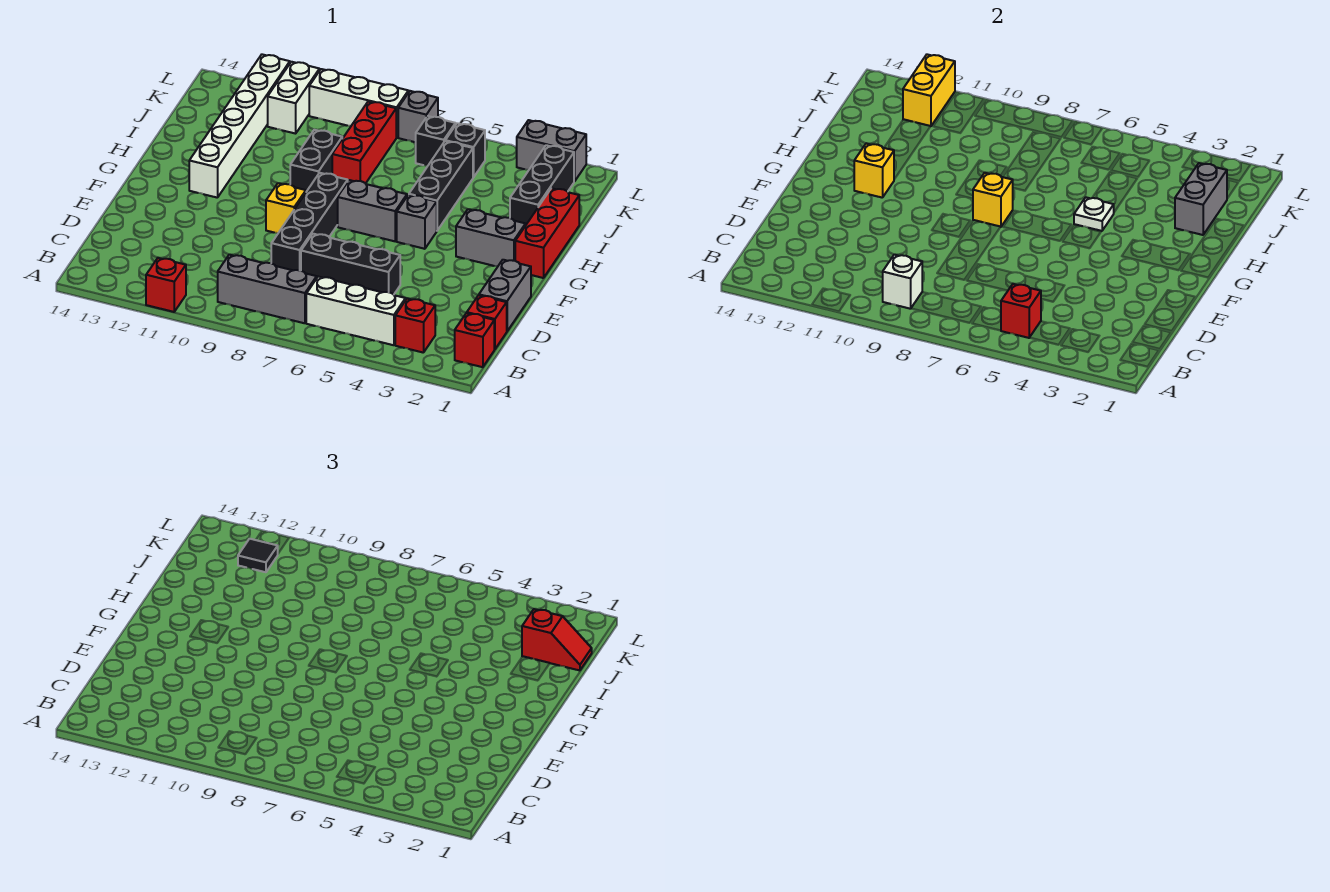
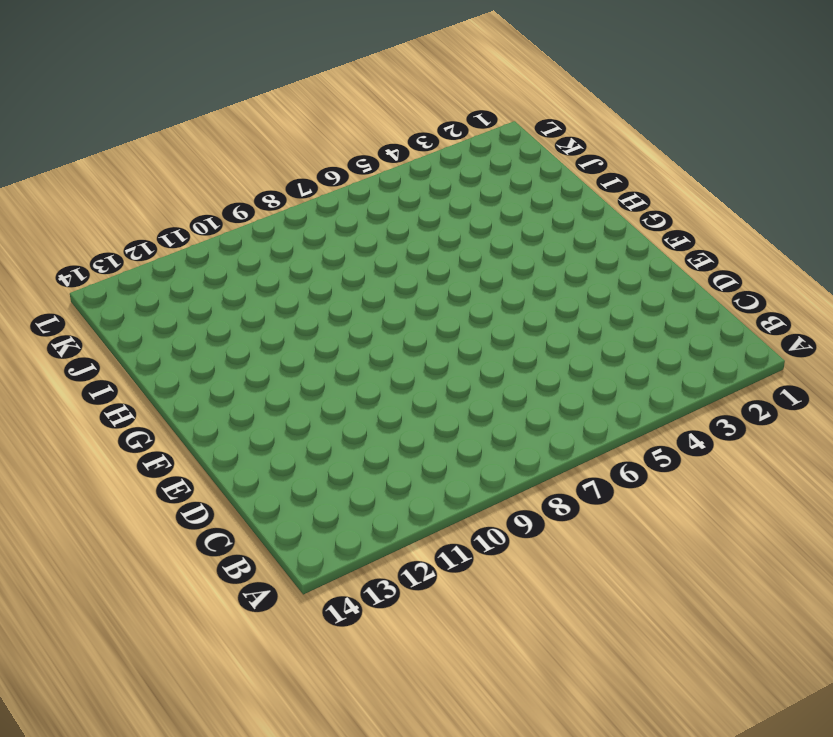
none -> red brick A11 level 1
none -> red brick B1 level 1
none -> red brick B3 level 1
none -> white brick B4:B6 level 1

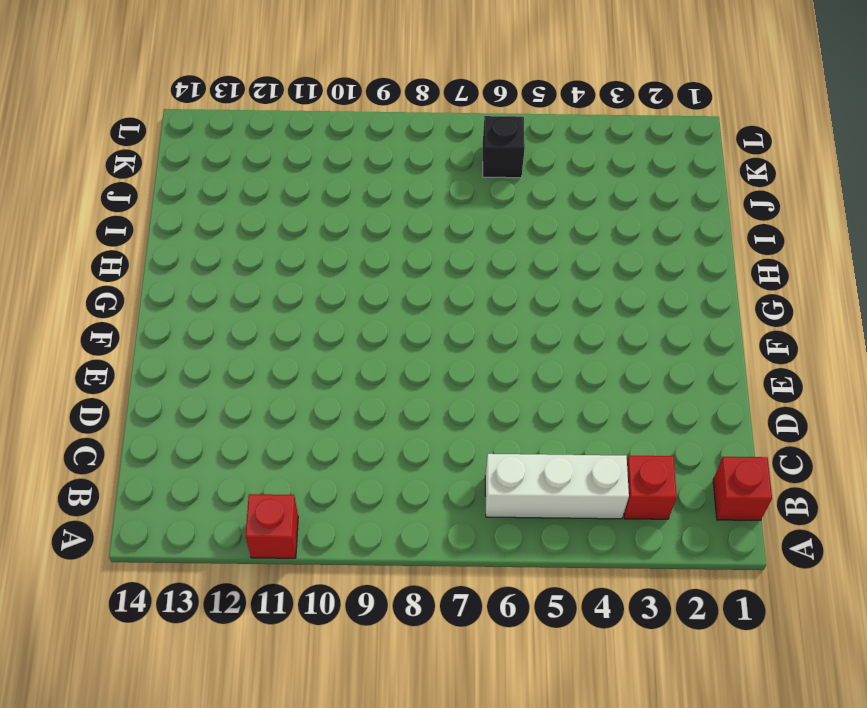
none -> grey brick B7:B9 level 1
none -> red brick C1 level 1
none -> grey brick D1:E1 level 1
none -> black brick D5:D7 level 1

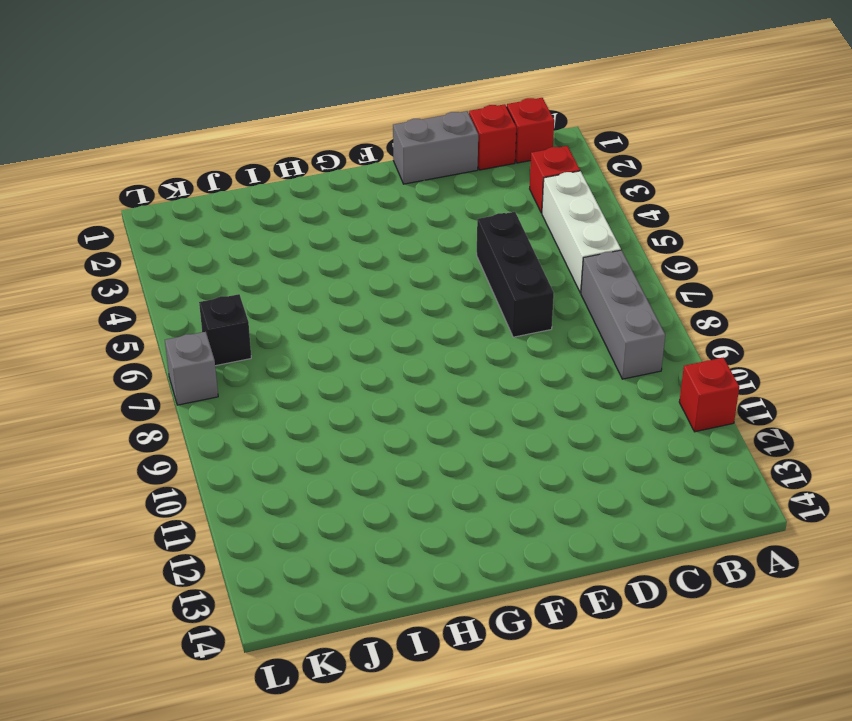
none -> black brick D8:G8 level 1
none -> yellow brick F9 level 1
none -> red brick G1:I1 level 1
none -> grey brick G2:G3 level 1

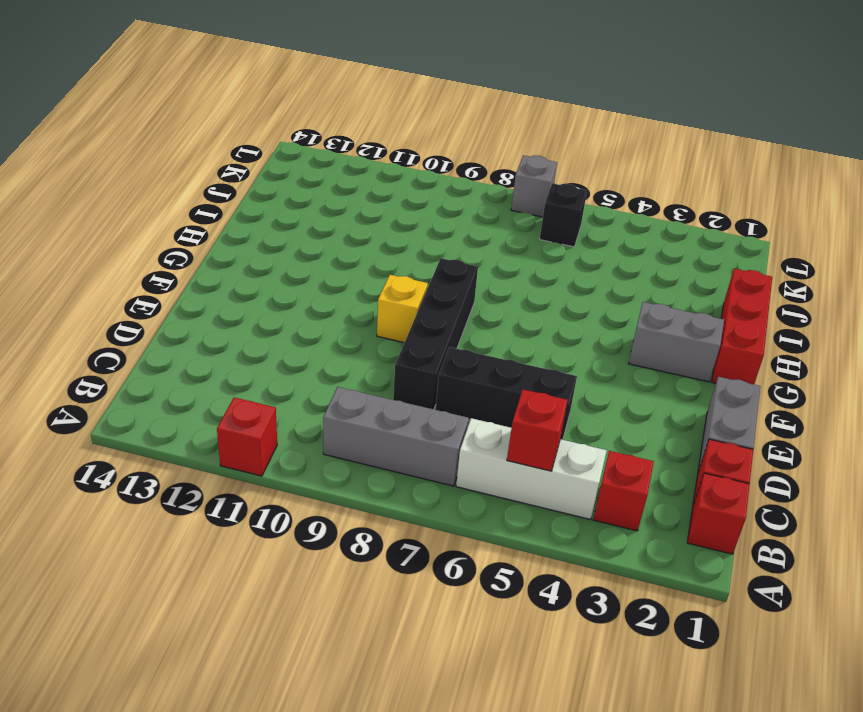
none -> grey brick G5 level 1
none -> grey brick G6:G7 level 1
none -> white brick G12:L12 level 1
none -> black brick H5:J5 level 1

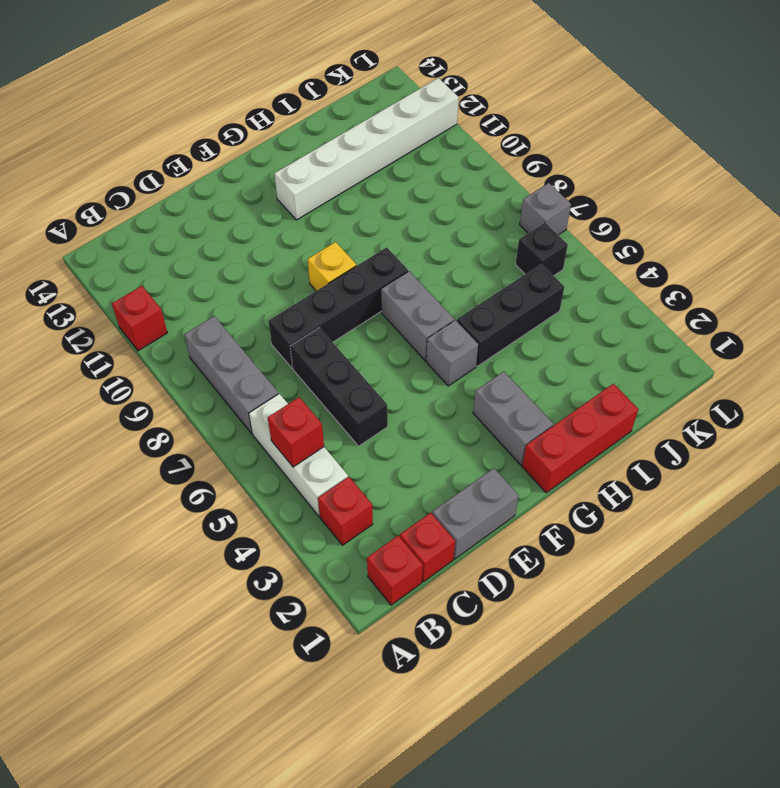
none -> black brick H9:I9 level 1
none -> black brick I2:K2 level 1
none -> red brick I8:K8 level 1
none -> black brick K5 level 1

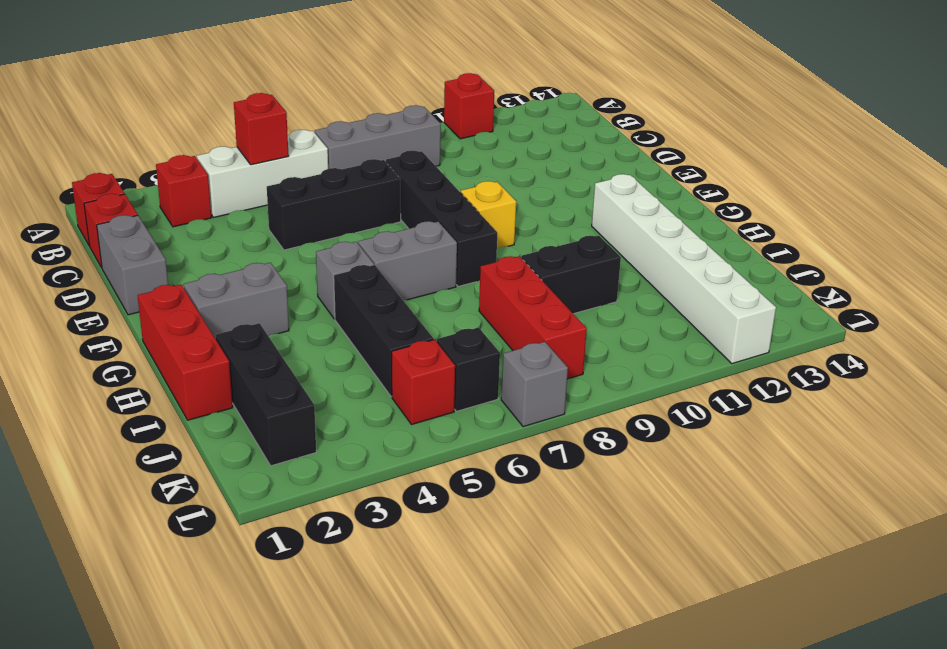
black brick I9:I10 level 1 -> black brick H9:I9 level 1
red brick K5 level 1 -> black brick K5 level 1
none -> white brick K11:L11 level 1
none -> grey brick L2:L3 level 1
none -> white brick L8:L10 level 1
none -> white brick B9 level 2

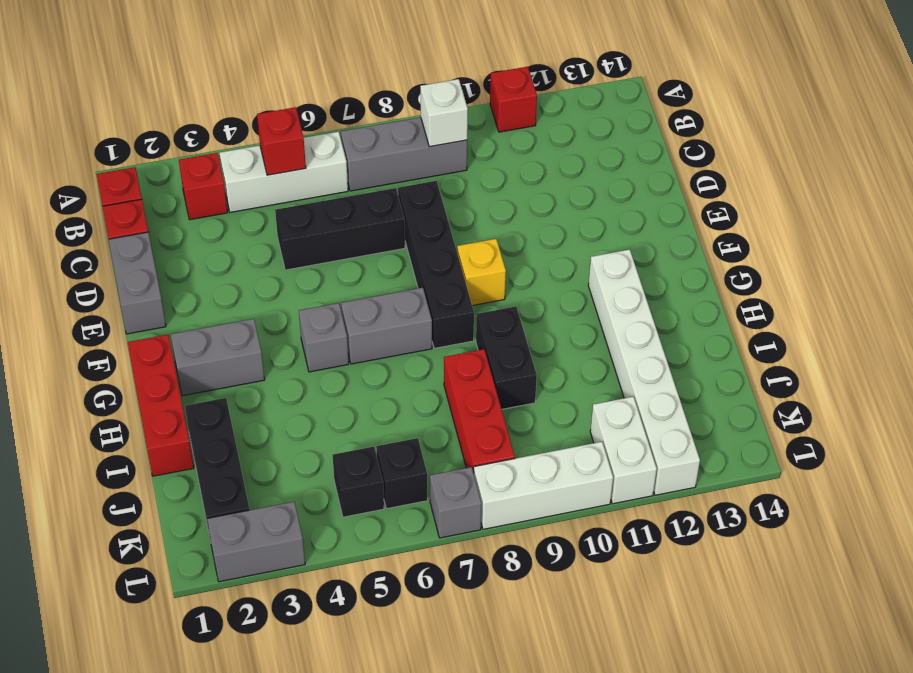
none -> black brick H5:J5 level 1
none -> yellow brick G8 level 2
none -> yellow brick G12 level 2
none -> white plate H5 level 2

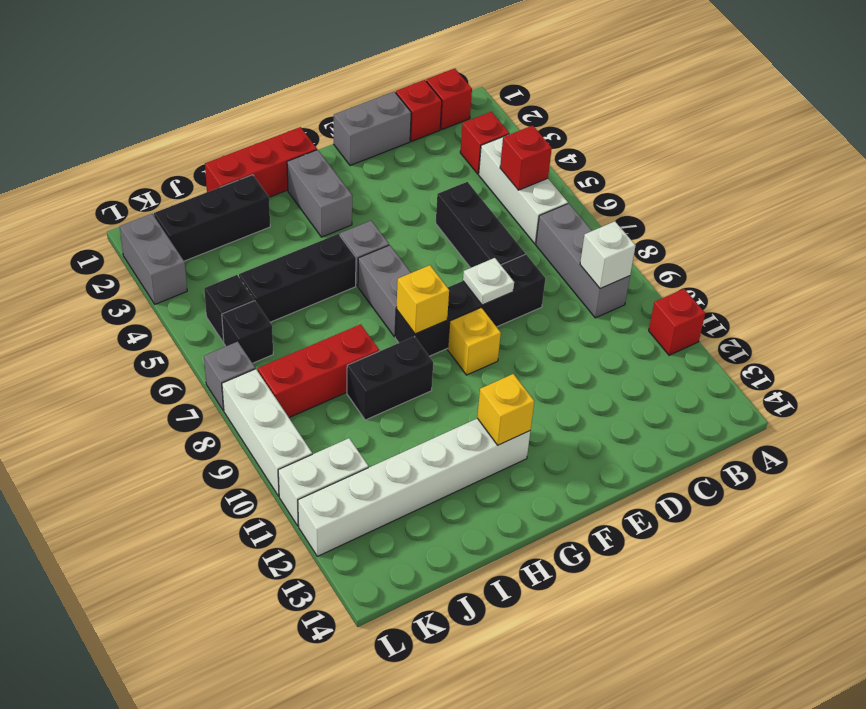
white plate E8 level 2 -> white plate H5 level 2
none -> grey brick I2:J2 level 2
none -> yellow brick K12:L12 level 2
none -> red slope J1:J2 level 3 top 2
none -> black tile K12 level 3

